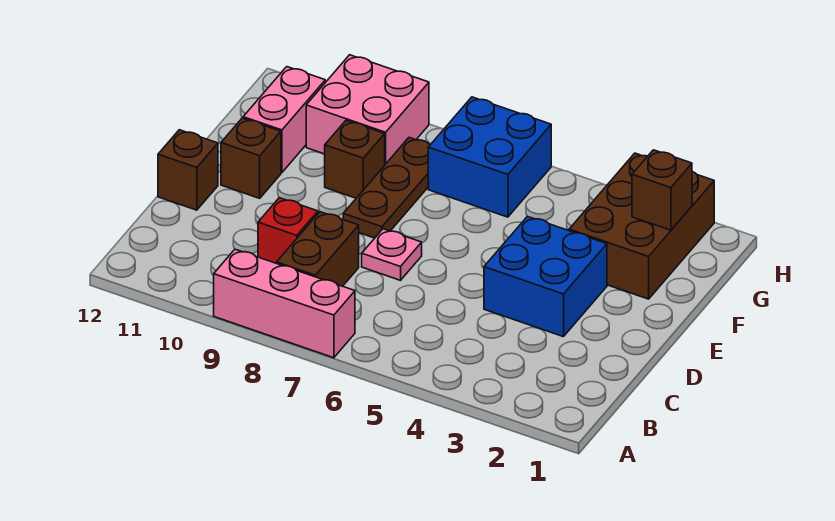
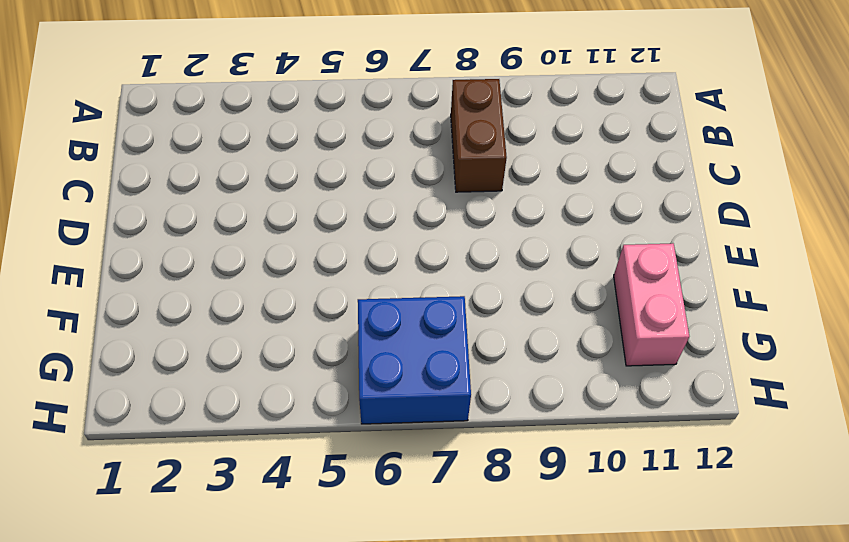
none -> pink brick A7:A9 level 1
none -> red brick C9 level 1
none -> blue brick D3:E4 level 1

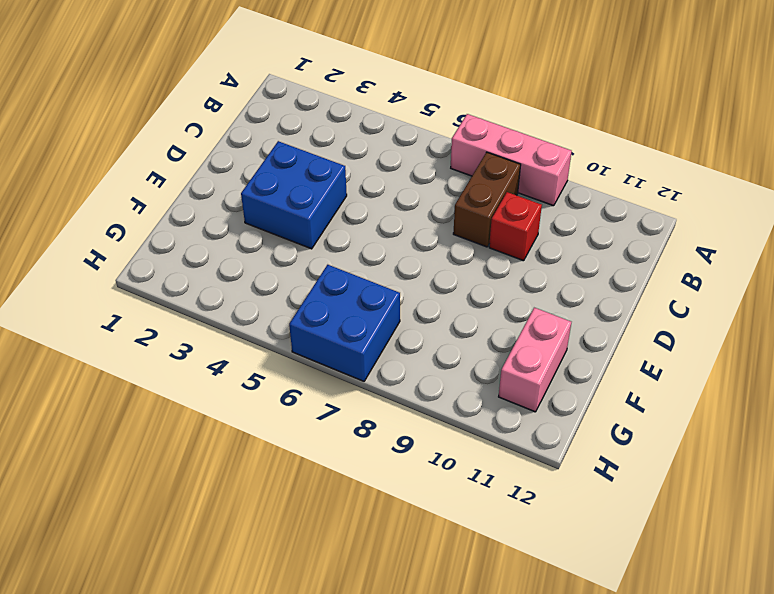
none -> pink plate D7 level 1
none -> brown brick D12 level 1
none -> brown plate E8:G8 level 1

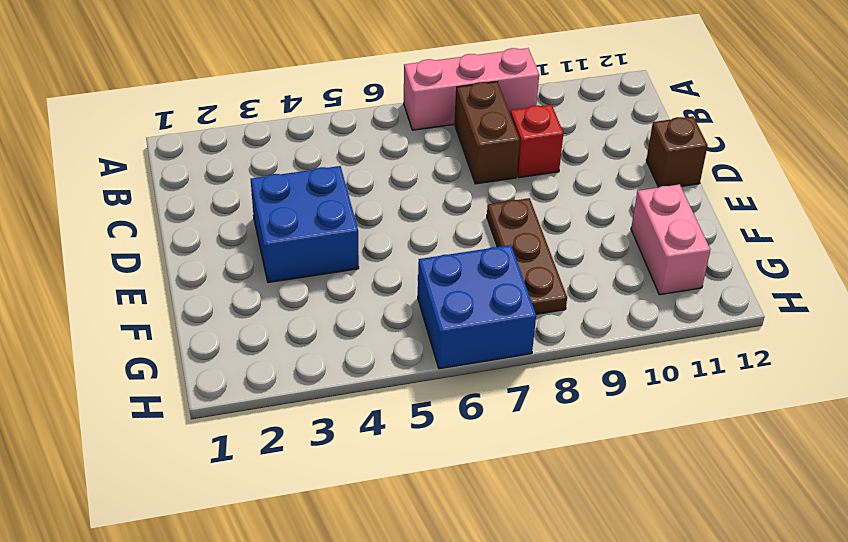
none -> pink plate D7 level 1
none -> brown brick E11 level 1
none -> brown brick F2:H3 level 1

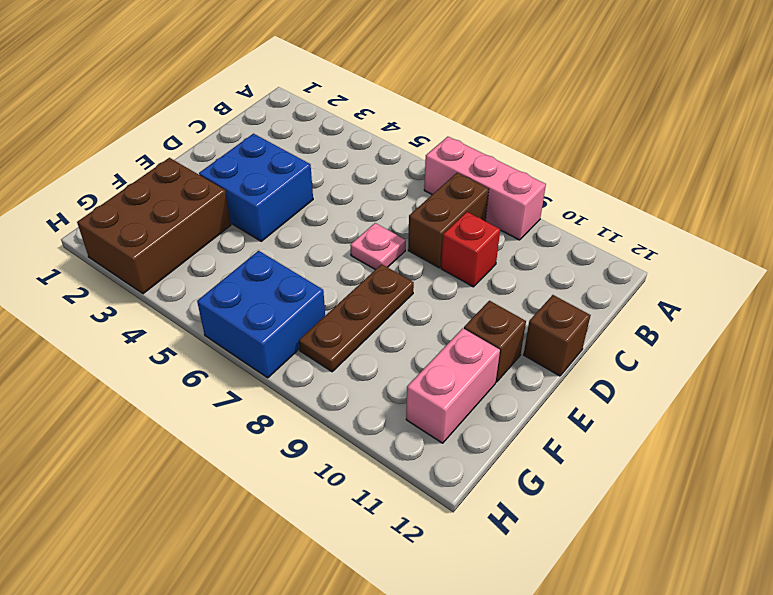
none -> brown brick F9 level 1
none -> pink brick G9:H10 level 1
none -> brown brick G2 level 2

